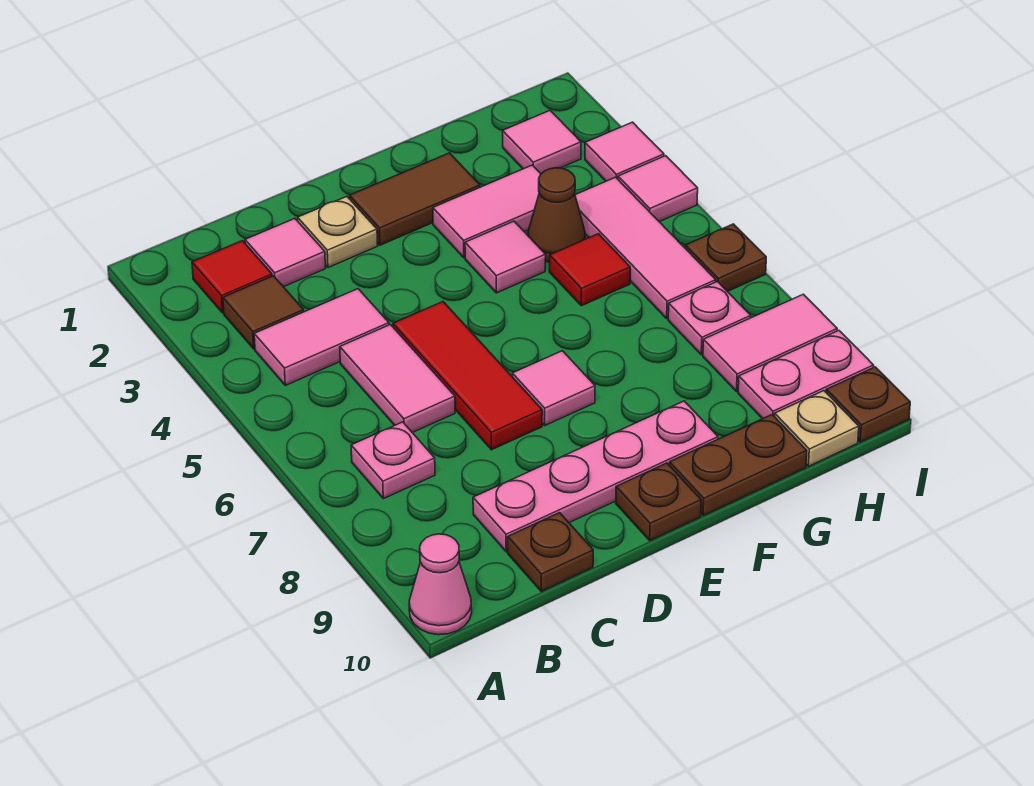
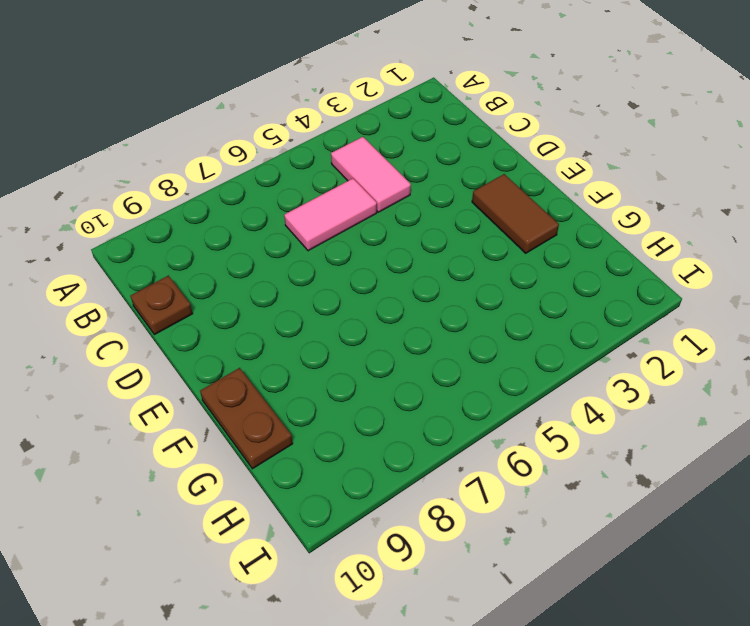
none -> pink cone A10 level 1
none -> red tile B2 level 1
none -> brown tile B3 level 1

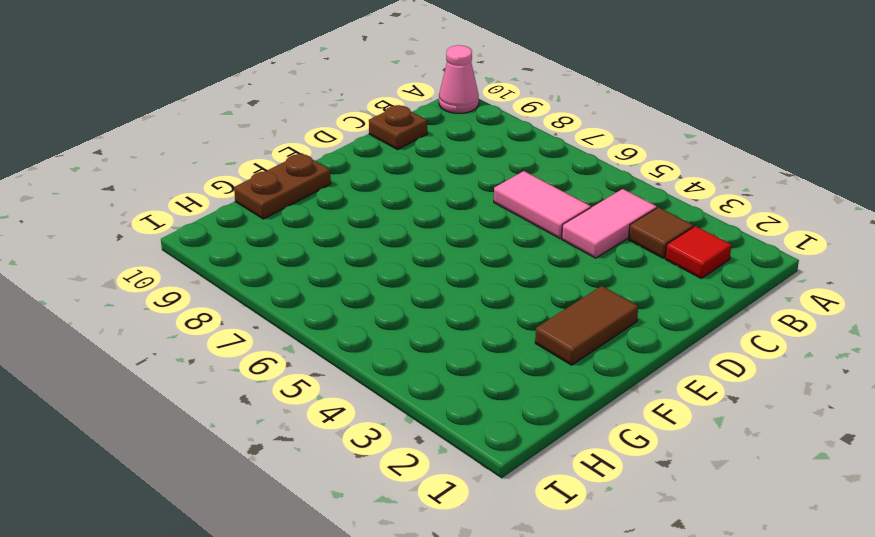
none -> pink plate B7 level 1
none -> pink tile C2 level 1
none -> pink plate C9:F9 level 1

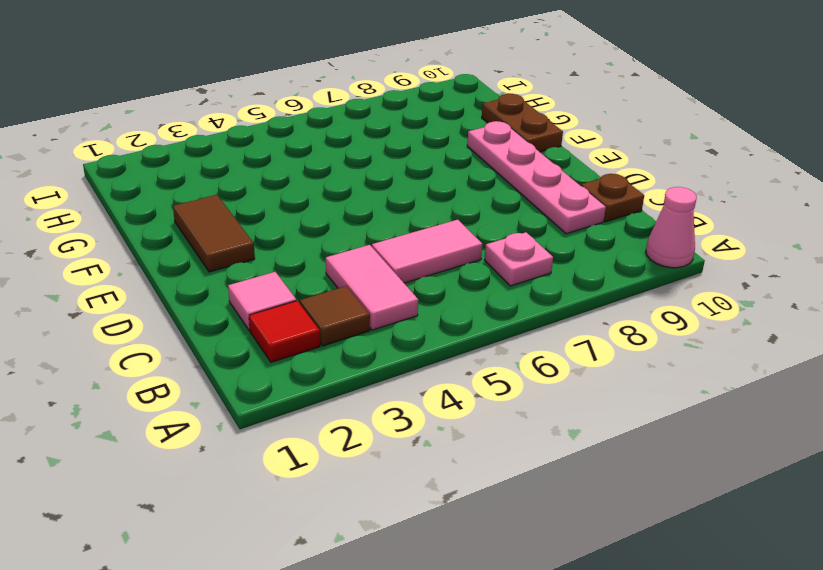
none -> tan plate D2 level 1
none -> red tile D5:D7 level 1
none -> pink tile E7 level 1

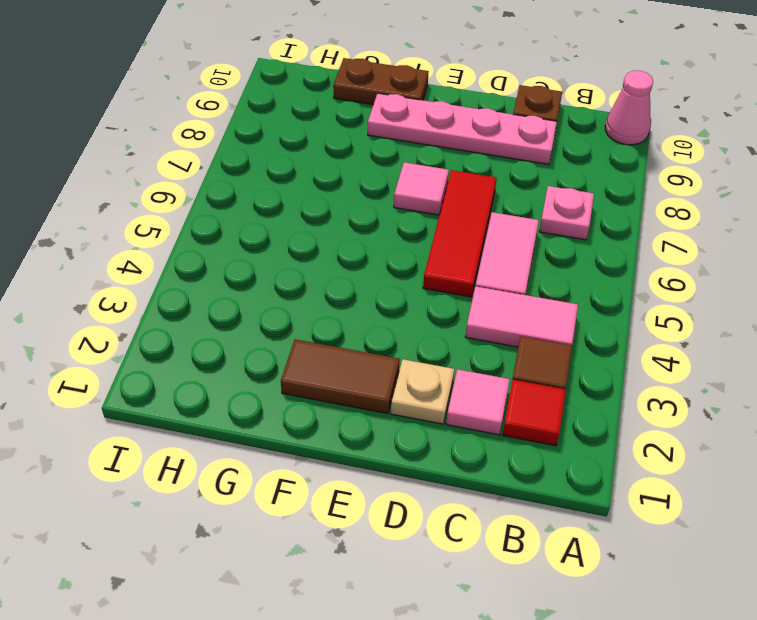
none -> brown plate E10 level 1
none -> pink tile F3:G3 level 1
none -> pink tile F4 level 1

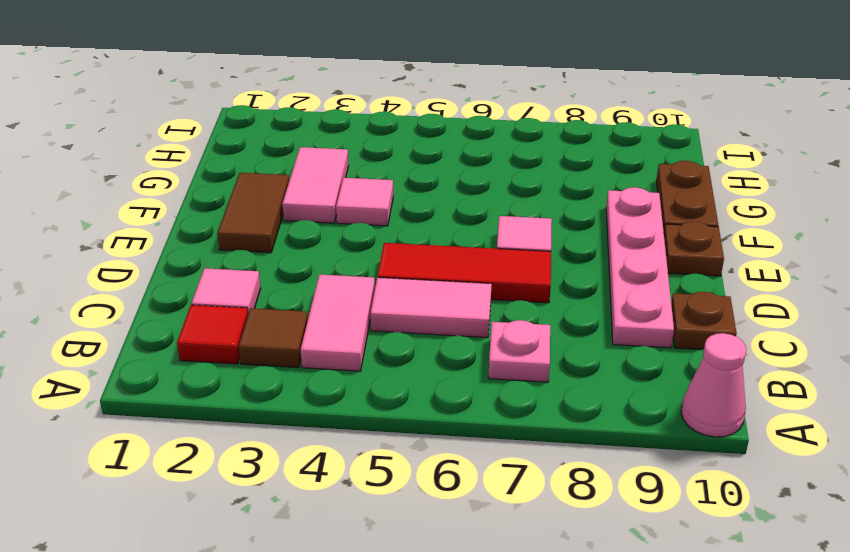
none -> tan plate D2 level 1
none -> brown cone G4 level 1
none -> red tile G5 level 1

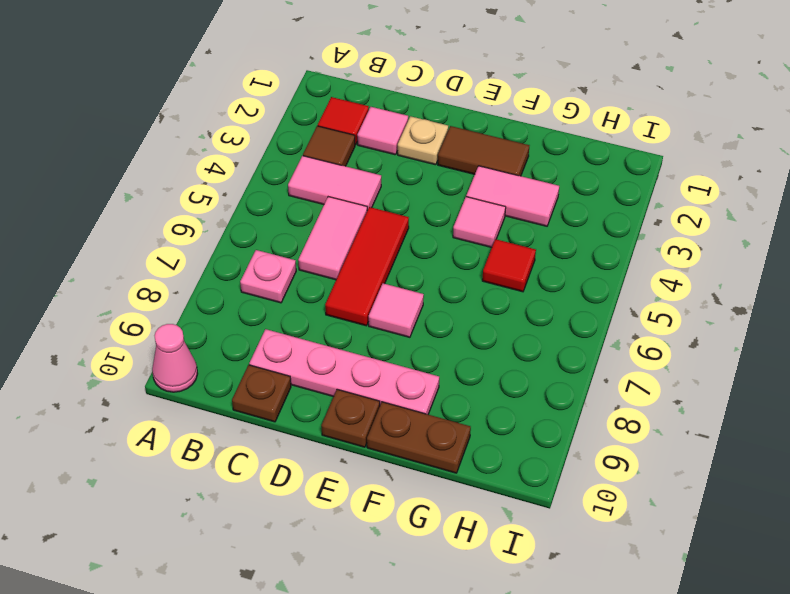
none -> brown cone G4 level 1
none -> pink tile H2 level 1
none -> pink tile H4:H6 level 1

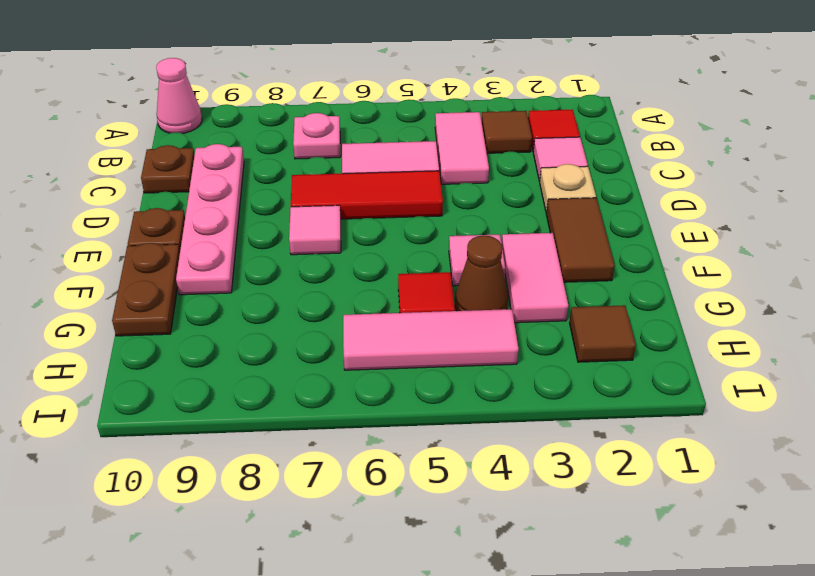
brown tile H2 level 1 -> pink tile H2 level 1
none -> pink plate H7 level 1
none -> pink tile H8:I8 level 1
none -> pink plate H9:I9 level 1

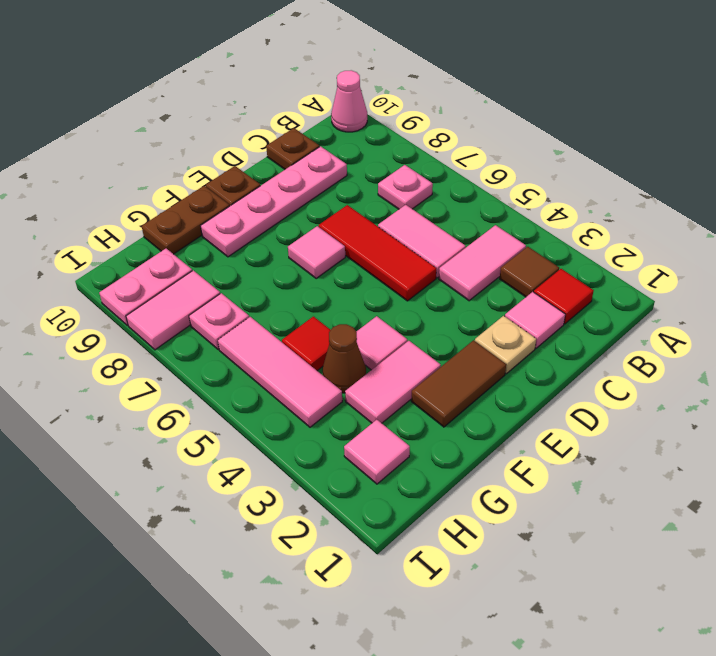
none -> tan plate H10 level 1
none -> pink tile I3 level 1
none -> pink tile I4 level 1

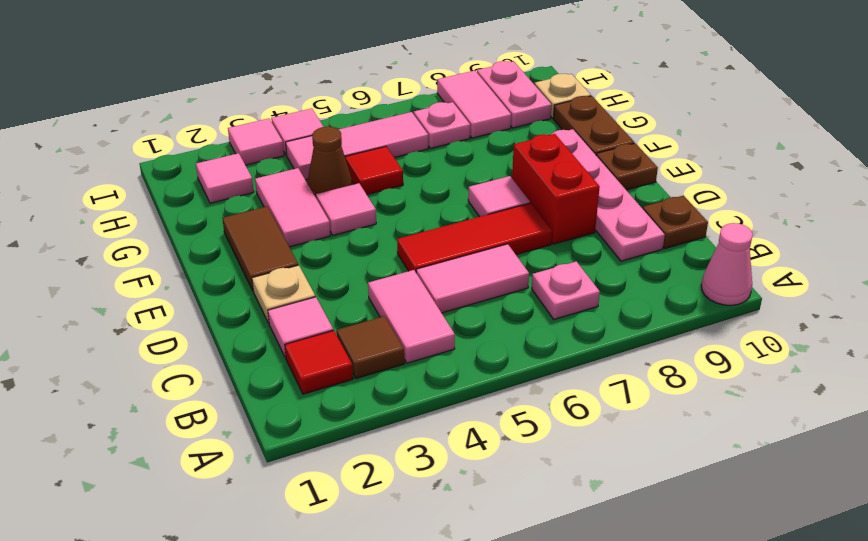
red brick D8:E8 level 1 -> none
none -> brown plate I6 level 1
none -> brown plate I10 level 1

